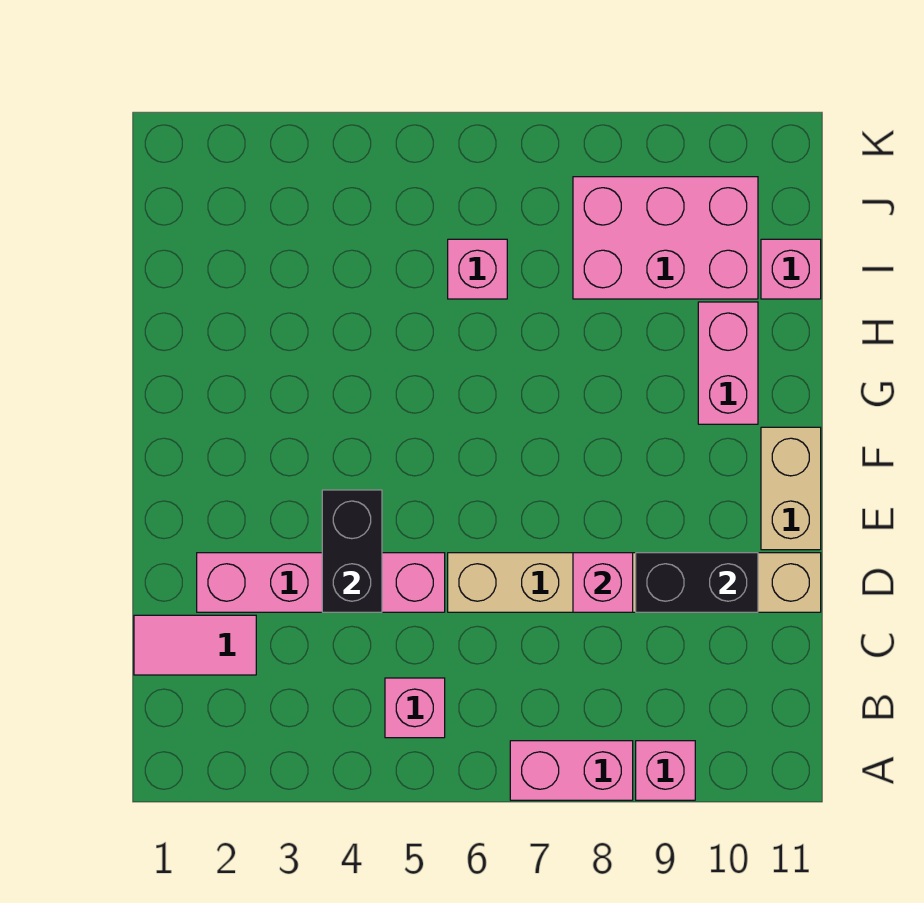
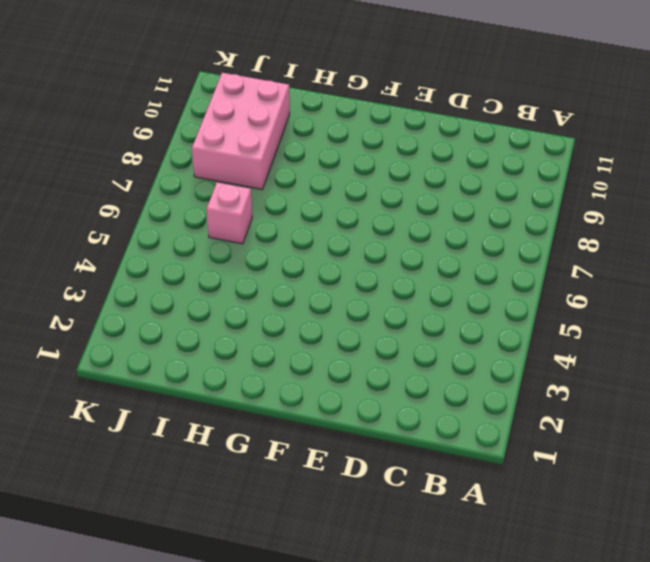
none -> pink brick A7:A8 level 1
none -> pink brick A9 level 1
none -> pink brick B5 level 1

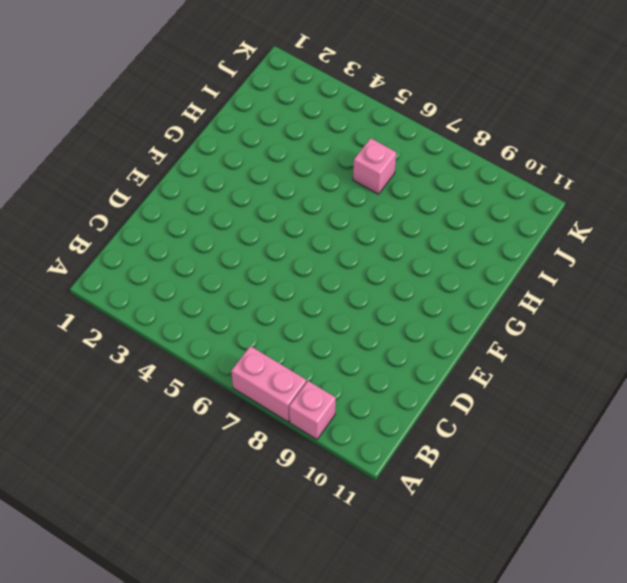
none -> pink brick B5 level 1
none -> pink tile C1:C2 level 1
none -> pink brick D2:D5 level 1

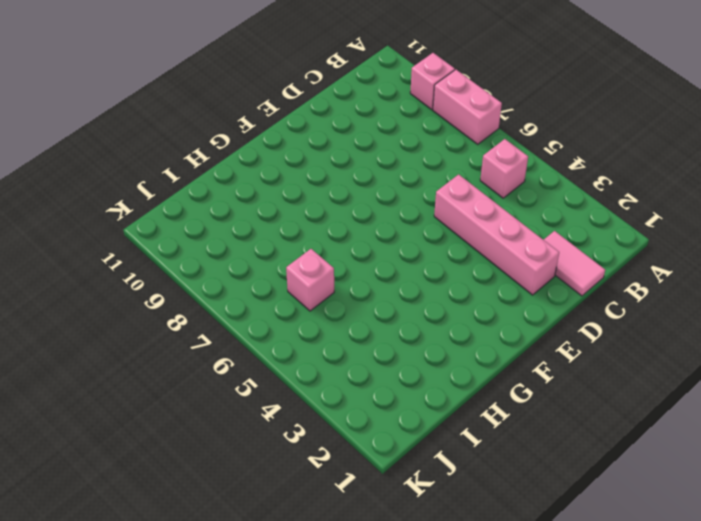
none -> tan brick D6:D11 level 1
none -> tan brick E11:F11 level 1
none -> pink brick G10:H10 level 1

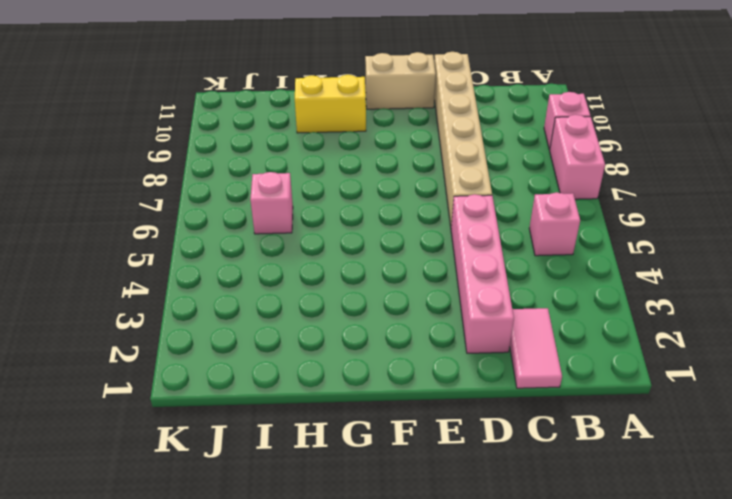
yellow brick G10:H10 level 1 -> pink brick G10:H10 level 1
none -> pink brick I8:J10 level 1
none -> pink brick I11 level 1
none -> black brick D4:E4 level 2

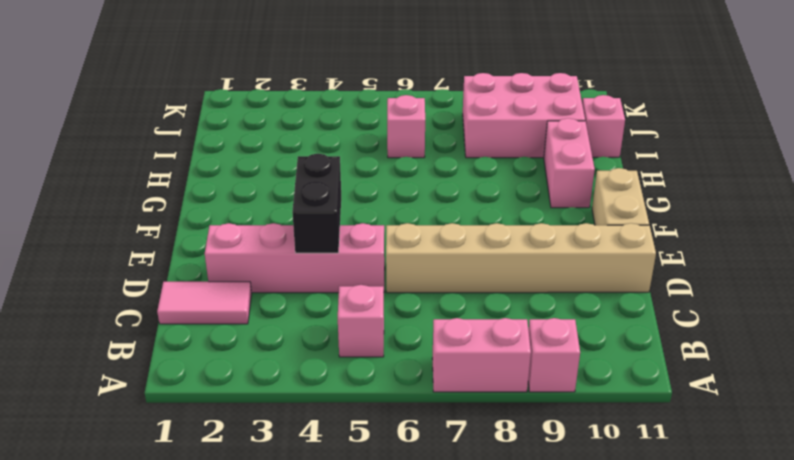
none -> pink brick D8 level 2
none -> black brick D9:D10 level 2

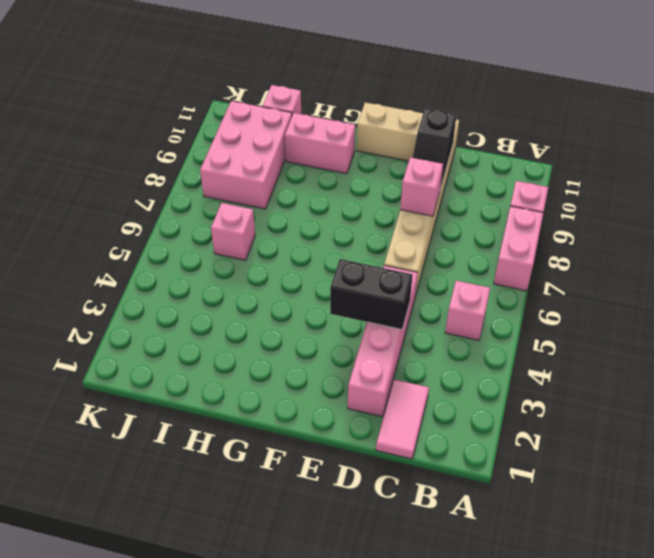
black slope D9:D10 level 2 top 10 -> black brick D9:D10 level 2

